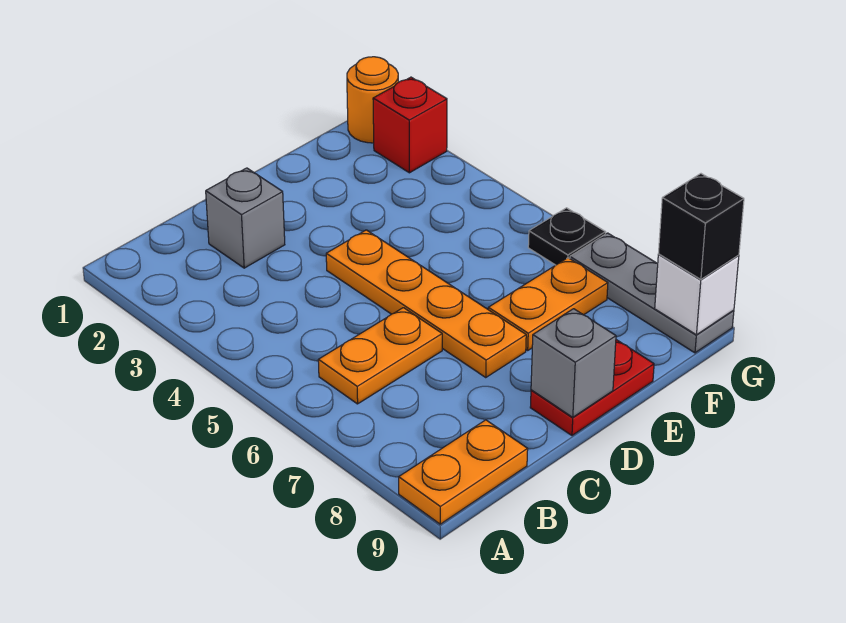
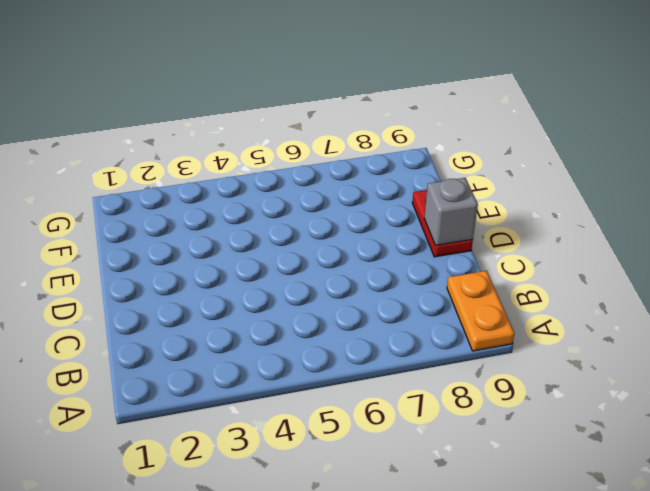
none -> orange plate B6:C6 level 1
none -> grey brick C2 level 1
none -> orange plate D4:D7 level 1

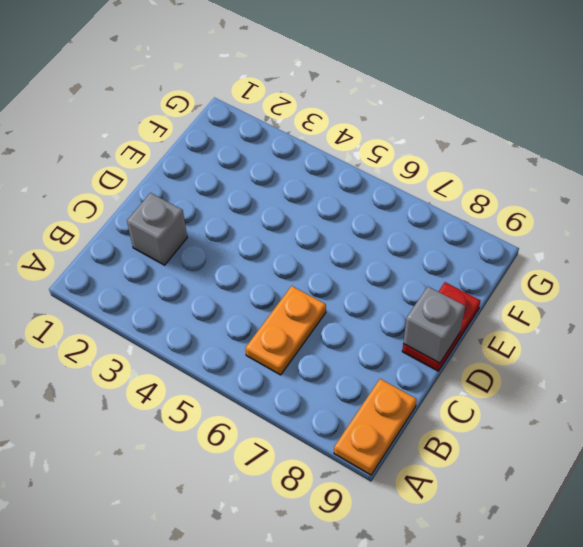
none -> orange plate D4:D7 level 1
none -> orange plate E7:F7 level 1
none -> orange round brick G1 level 1

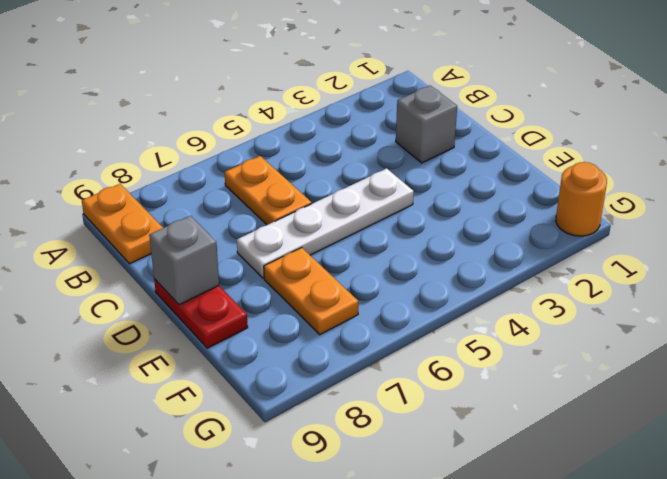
white plate D4:D7 level 1 -> orange plate D4:D7 level 1
none -> red brick G2 level 1
none -> black plate G6 level 1
none -> grey plate G7:G9 level 1

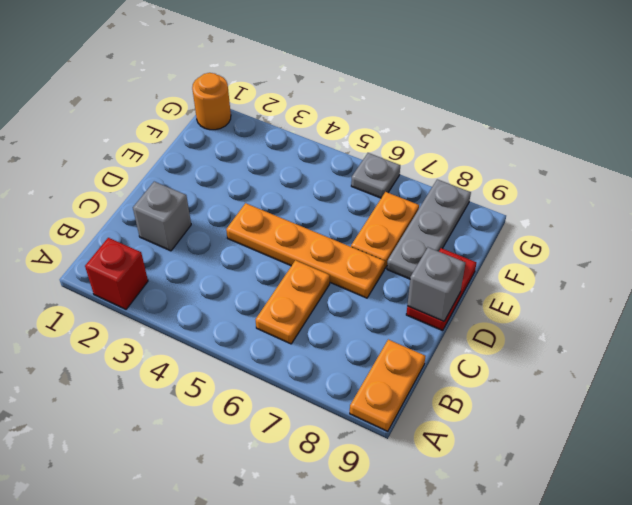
red brick A2 level 1 -> red brick G2 level 1
grey plate E8:G8 level 1 -> grey plate G7:G9 level 1
grey plate G6 level 1 -> black plate G6 level 1
none -> white brick G9 level 2
none -> black brick G9 level 3

